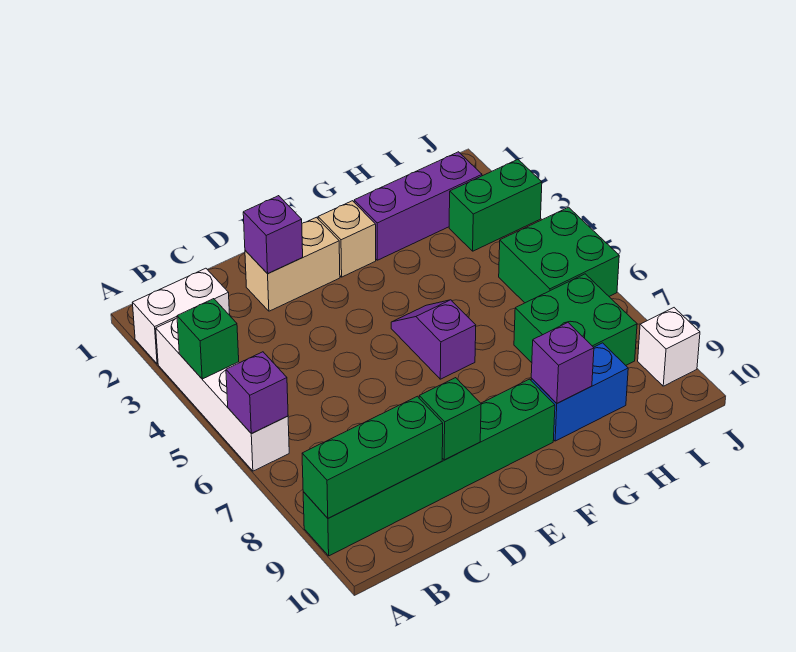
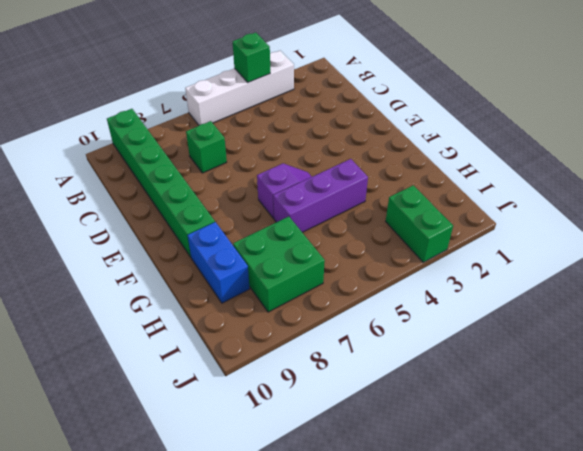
green brick C7 level 1 -> green brick D9 level 2
purple brick G4:G6 level 1 -> purple brick G2:I2 level 1
none -> white brick A2:B2 level 1
none -> tan brick D2:E2 level 1
none -> tan brick F2 level 1

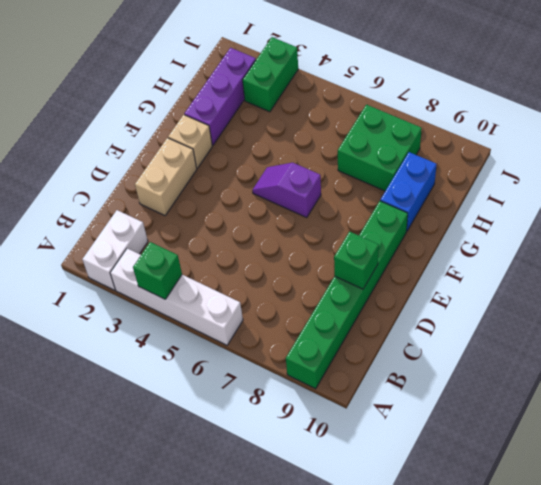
none -> green brick I5:J6 level 1
none -> white brick J9 level 1
none -> purple brick A6 level 2

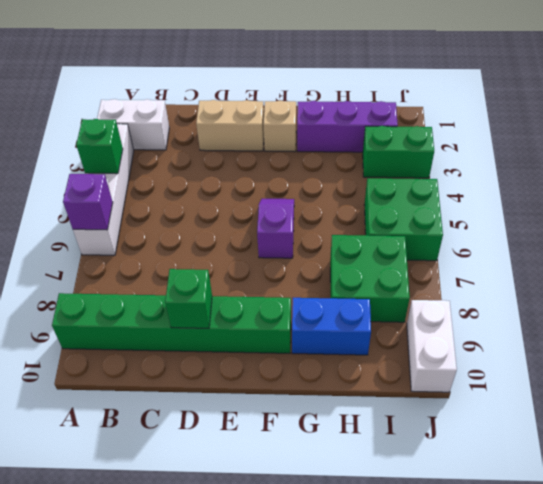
white brick J9:J10 level 1 -> white brick J9 level 1
none -> green brick A9:C9 level 2
none -> purple brick D2 level 2
none -> purple brick G9 level 2

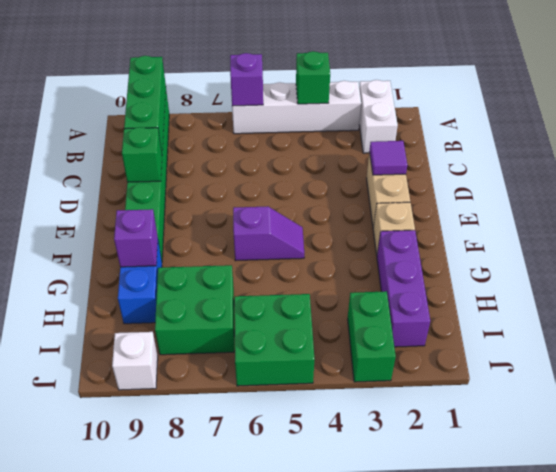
purple tile D2 level 2 -> purple brick D2 level 2

